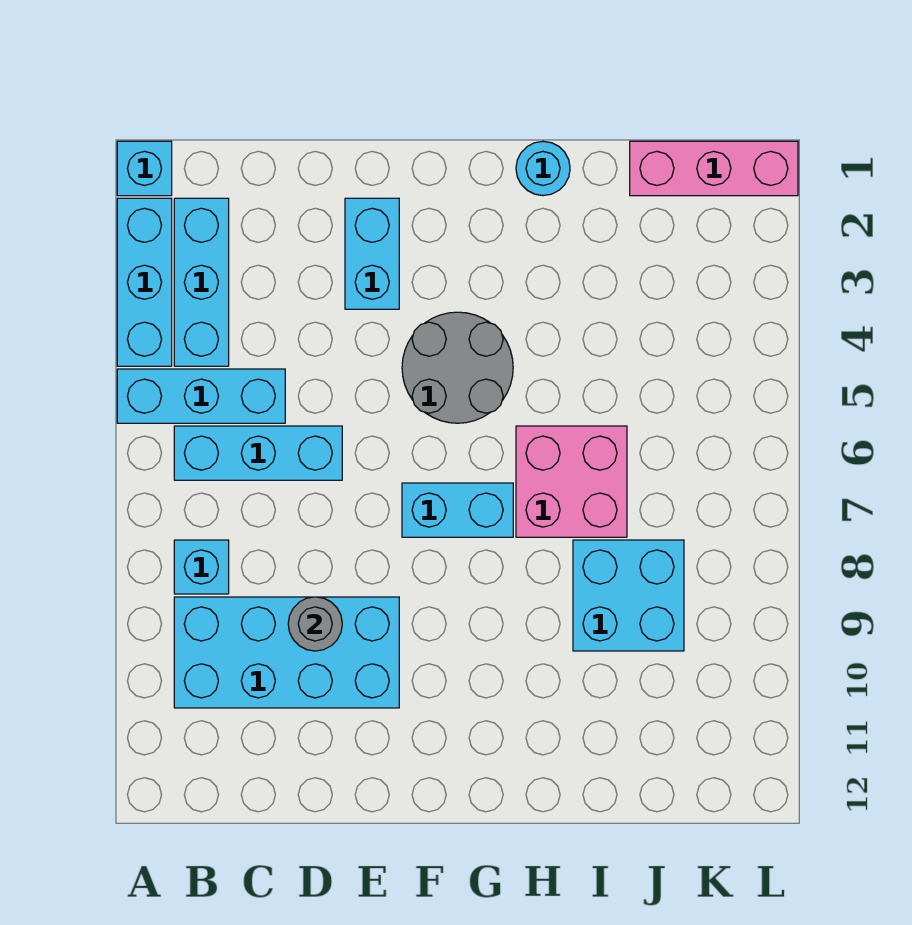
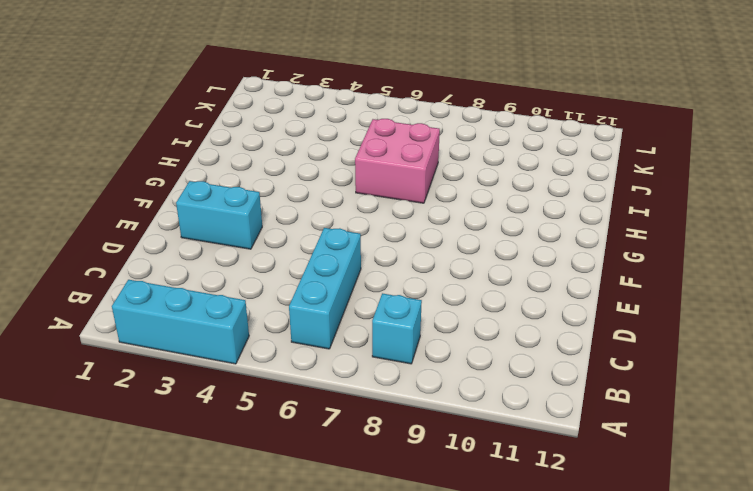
none -> cyan brick A1 level 1
none -> cyan brick A5:C5 level 1
none -> cyan brick B2:B4 level 1

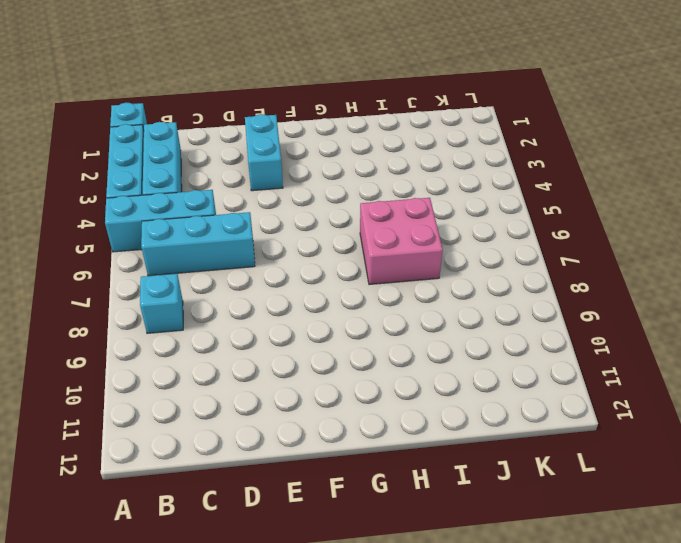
none -> cyan brick B9:E10 level 1
none -> grey round brick F4:G5 level 1
none -> cyan brick F7:G7 level 1

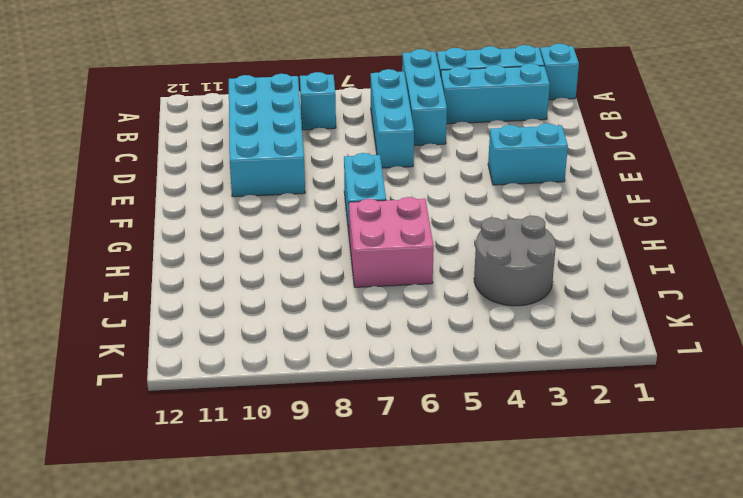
grey round brick I3:J4 level 1 -> grey round brick F4:G5 level 1
none -> cyan round brick H1 level 1
none -> cyan brick I8:J9 level 1
none -> pink brick J1:L1 level 1

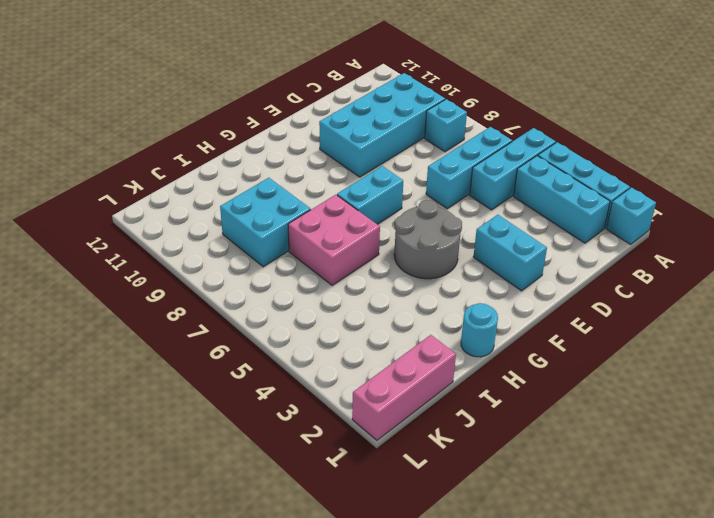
none -> grey round brick D9 level 2

